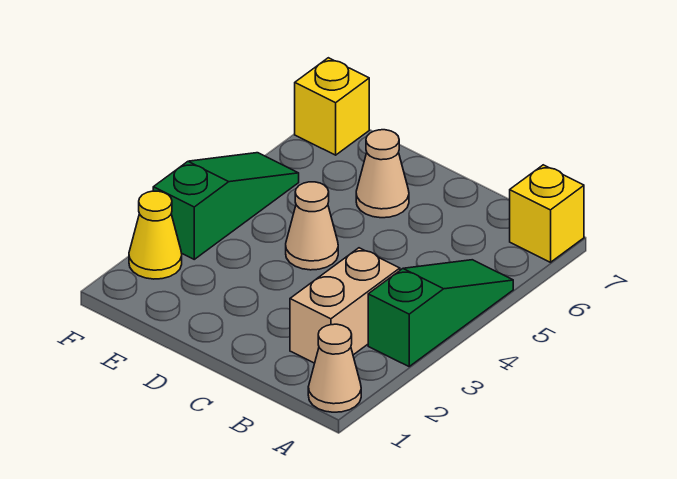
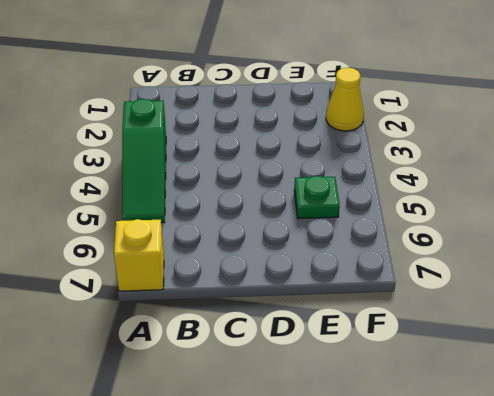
green plate E5 level 1 -> none
none -> tan cone A1 level 1
none -> tan brick B2:B3 level 1

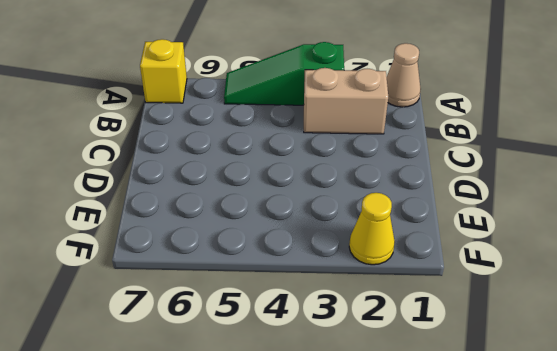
none -> tan cone D4 level 1
none -> tan cone D6 level 1

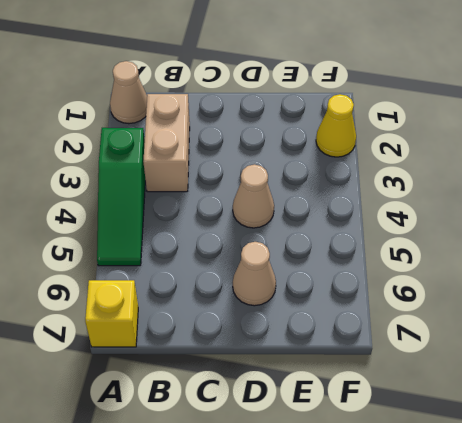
none -> green slope F3:F5 level 1 top 3
none -> yellow brick F7 level 1

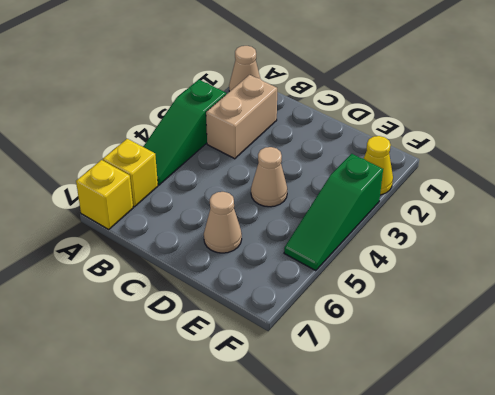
yellow brick A6 level 1 -> yellow brick F7 level 1

